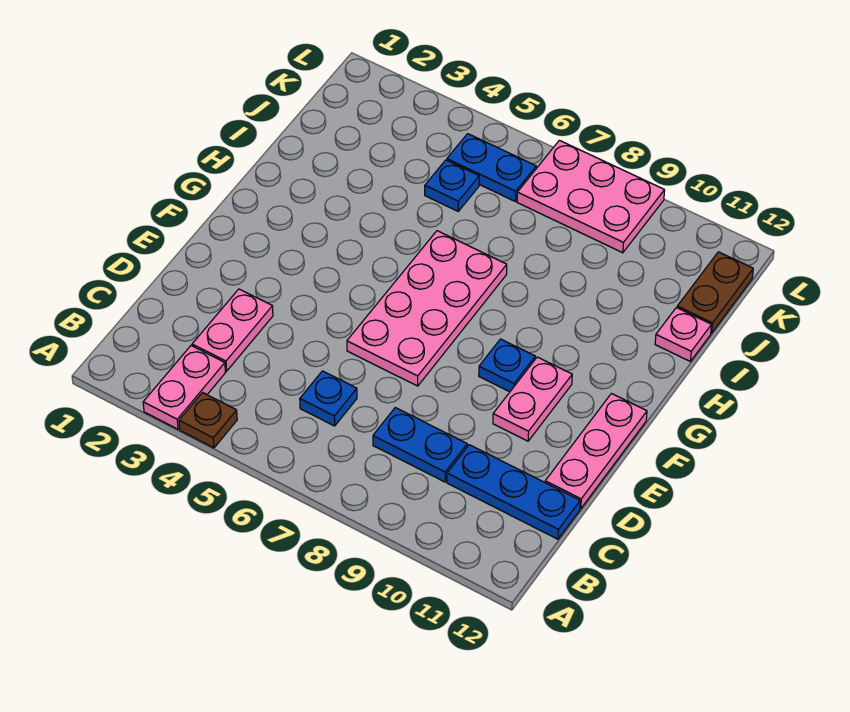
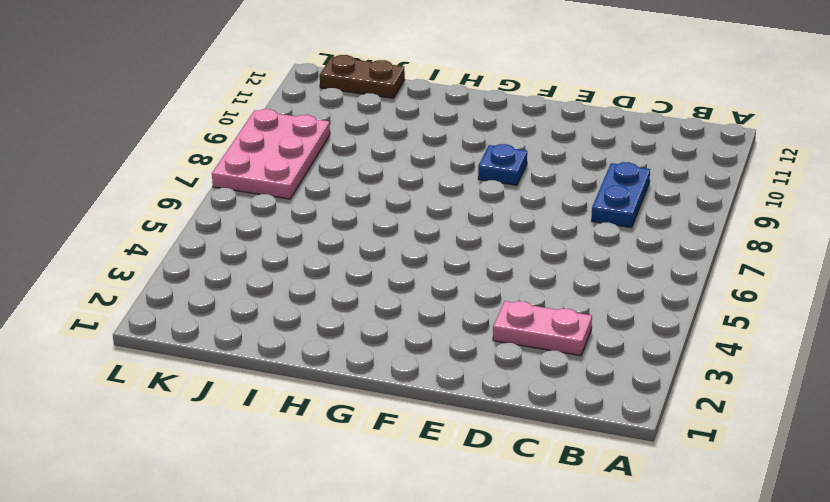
none -> pink plate A3:B3 level 1
none -> brown plate A4 level 1
none -> blue plate C6 level 1

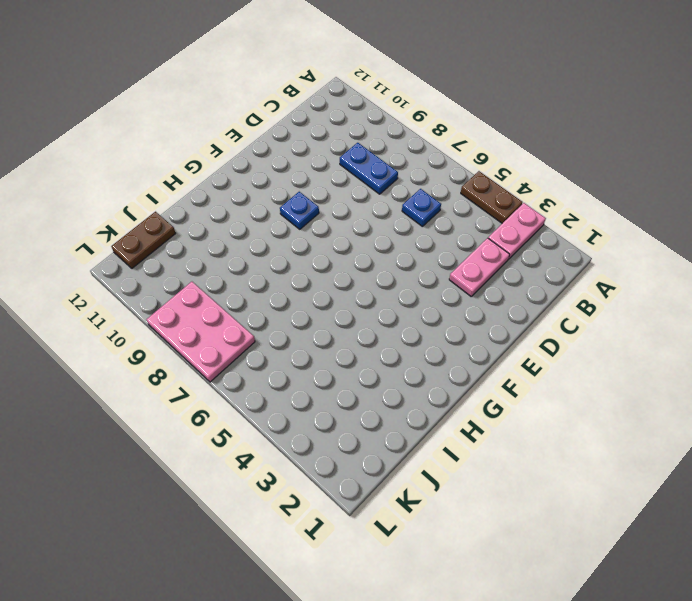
brown plate A4:A5 level 1 -> brown plate A4 level 1
none -> blue plate C10:C12 level 1
none -> pink plate D12:F12 level 1
none -> pink plate E6:H7 level 1

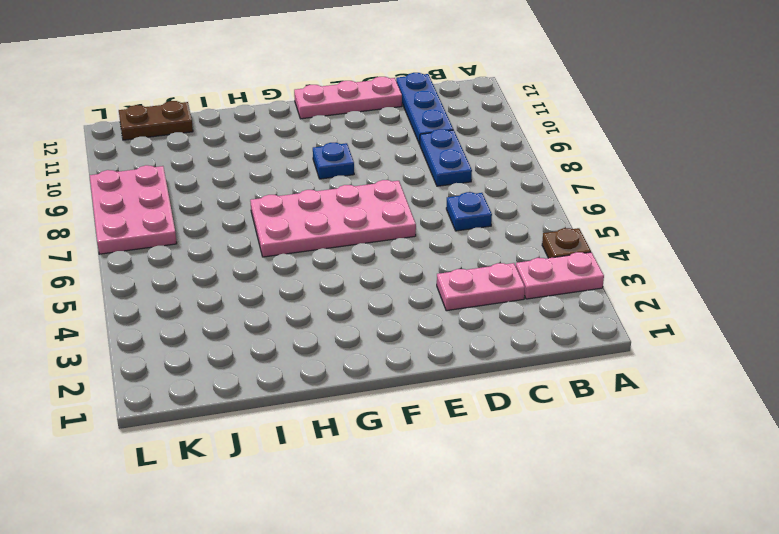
none -> pink plate E10:F10 level 1
none -> pink plate I12 level 1
none -> blue plate J5 level 1

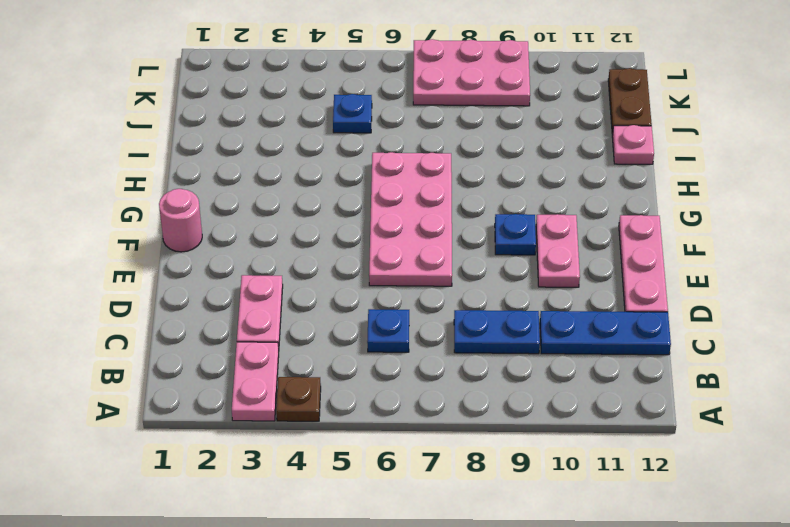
pink round brick F1 level 1 -> none
none -> blue plate K5:K6 level 1

